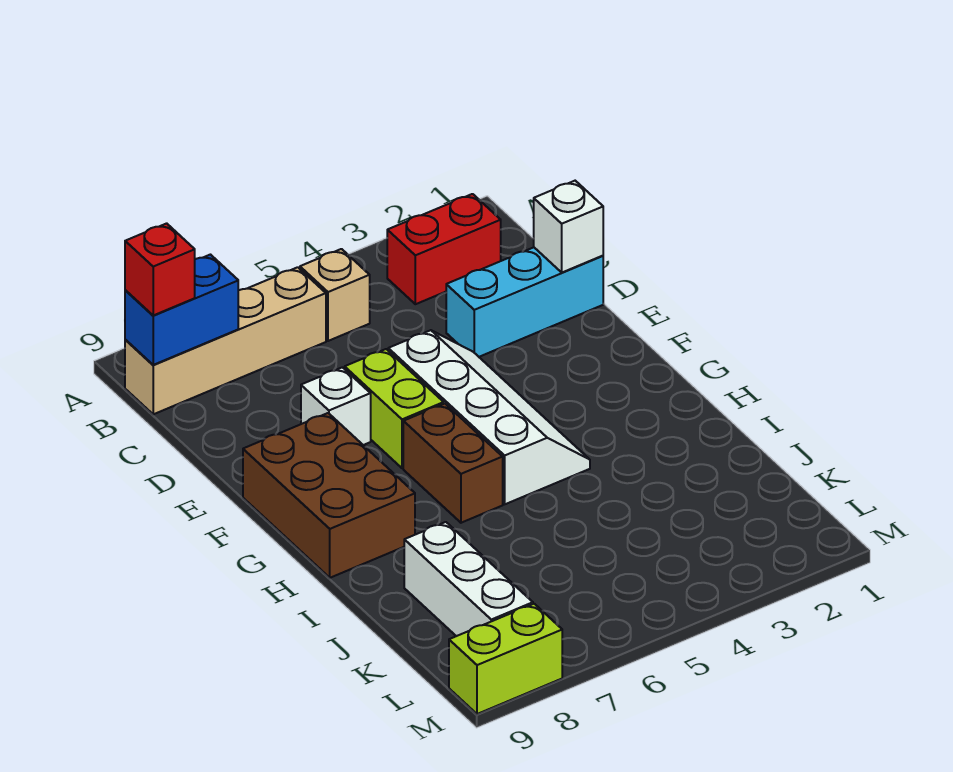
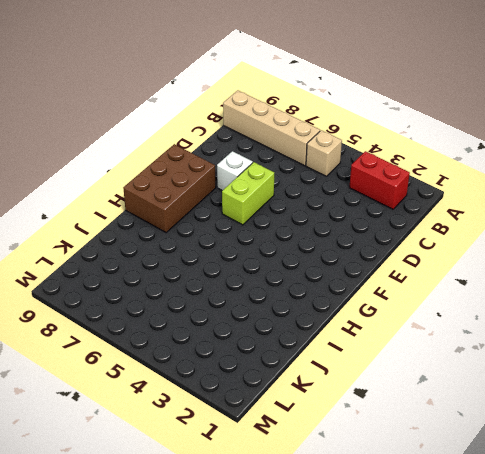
none -> cyan brick D1:D3 level 1
none -> white slope E4:H5 level 1 top 5
none -> brown brick G6:H6 level 1

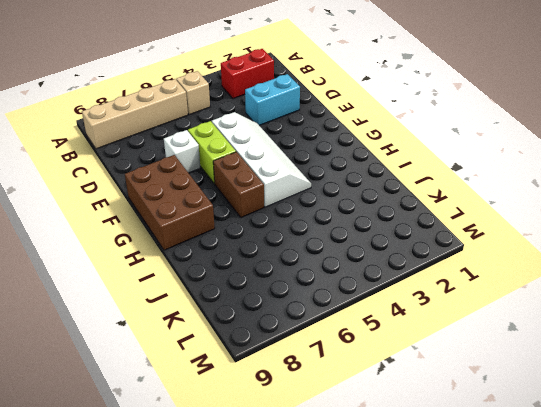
cyan brick D2:D3 level 1 -> cyan brick D1:D3 level 1
none -> white brick J8:L8 level 1
none -> lime brick M8:M9 level 1
none -> blue brick B8:B9 level 2

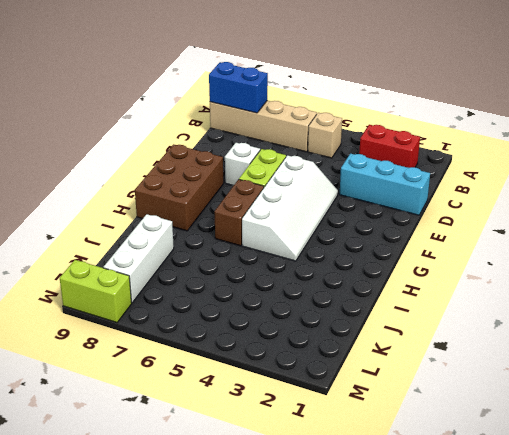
none -> white brick D1 level 2
none -> red brick B9 level 3

